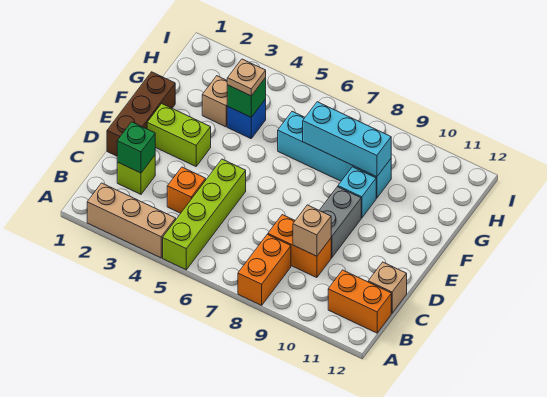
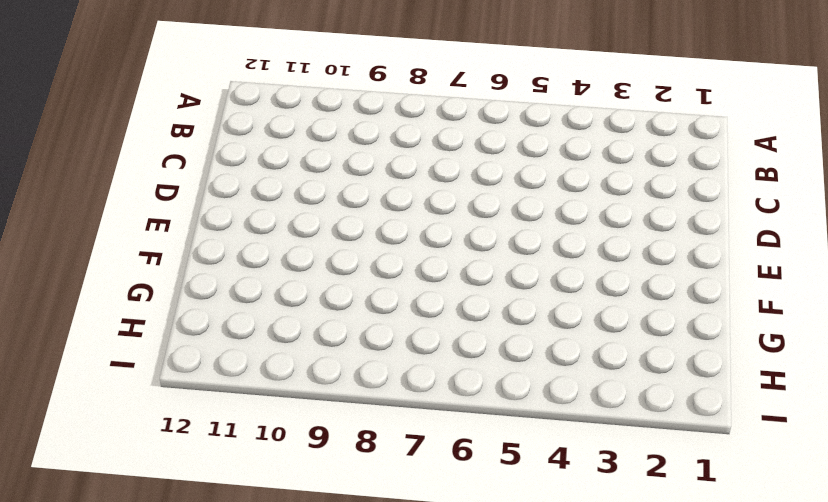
none -> tan brick A2:A4 level 1
none -> lime brick A5:D5 level 1
none -> orange brick A8:B8 level 1

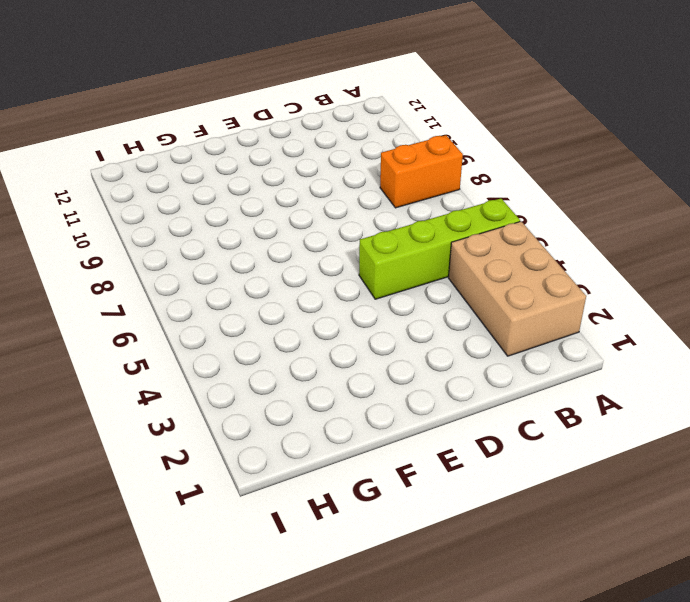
tan brick A2:B4 level 1 -> tan brick A2:A4 level 1
none -> orange brick B11:B12 level 1
none -> lime brick C2 level 1
none -> orange brick C4 level 1

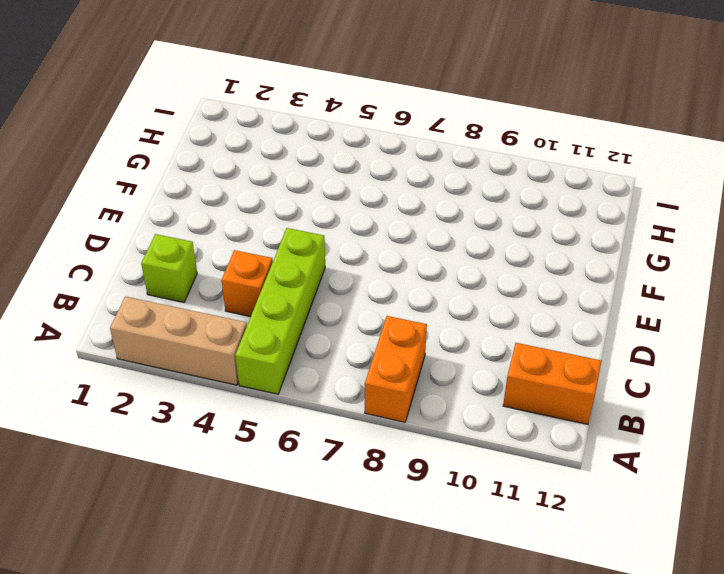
none -> orange brick C8:C9 level 1
none -> tan brick C12 level 1
none -> brown brick D1:F1 level 1

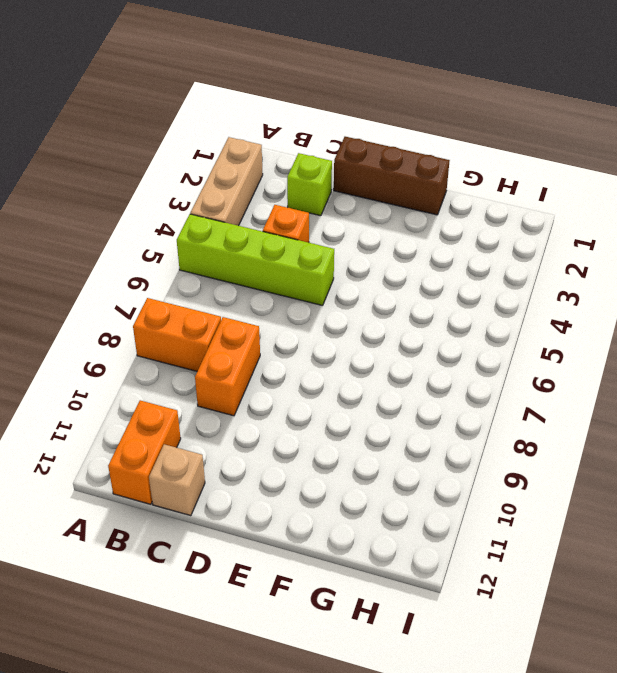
none -> grey brick D9:E9 level 1
none -> lime brick E2:E3 level 1
none -> cyan brick F9 level 1

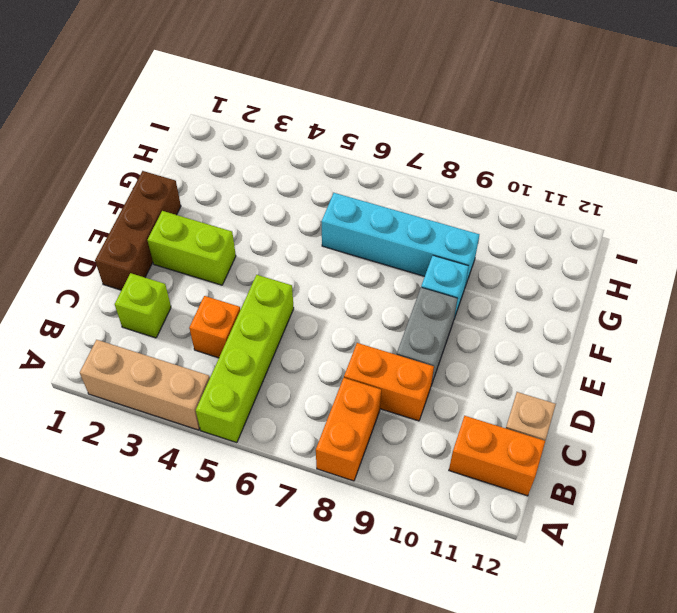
none -> tan brick G3 level 1
none -> blue brick G4 level 1
none -> green brick C2 level 2

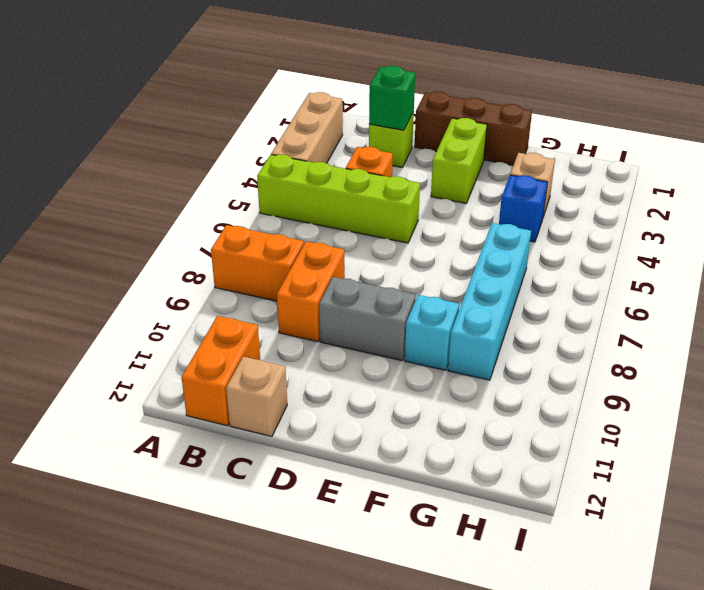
none -> tan brick C9 level 2
none -> green brick G4 level 2
none -> cyan brick G7:G9 level 2

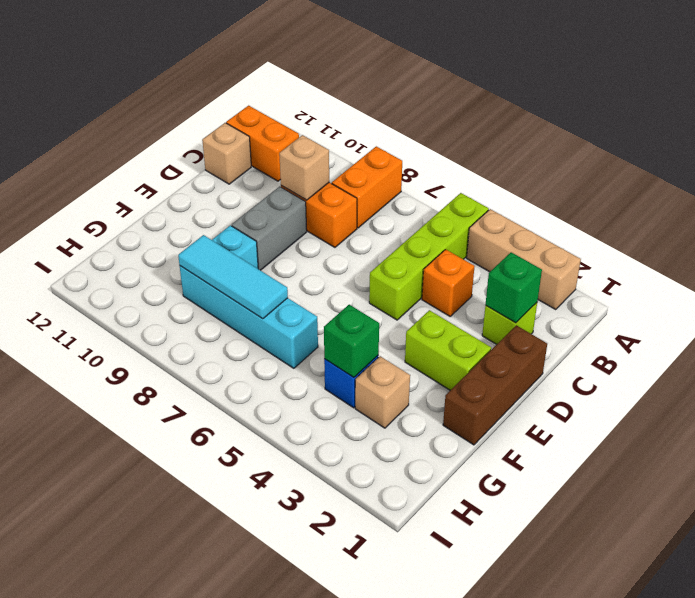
cyan tile G7:G9 level 2 -> cyan brick G7:G9 level 2
none -> tan plate G4 level 3

